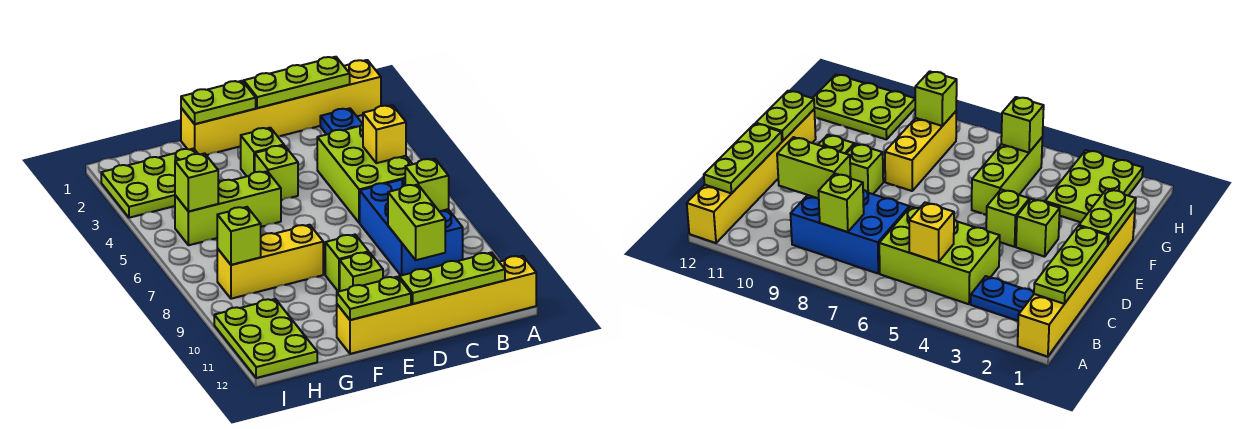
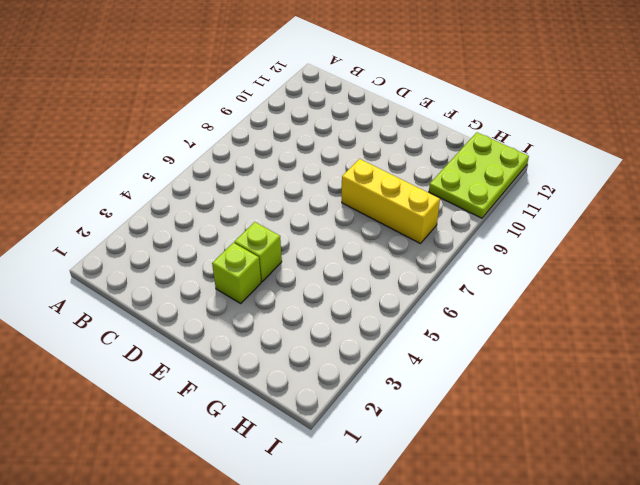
none -> yellow brick A1:F1 level 1
none -> yellow brick A12:F12 level 1
none -> blue plate B2:B3 level 1

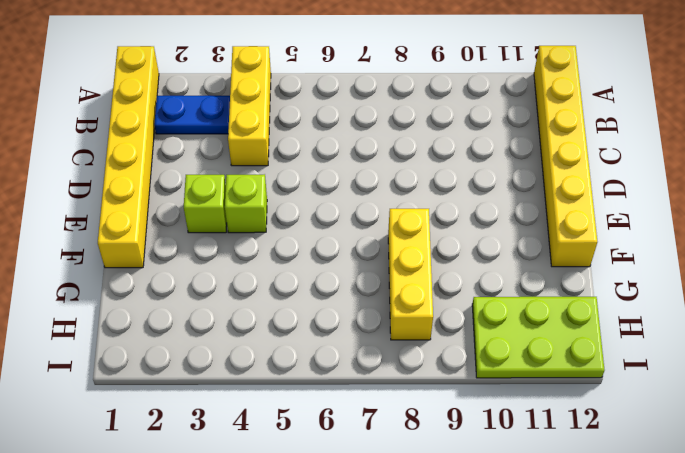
yellow brick A4:C4 level 1 -> lime brick B4:C6 level 1
none -> blue brick B7:C9 level 1
none -> lime brick E9 level 1
none -> lime brick E10 level 1

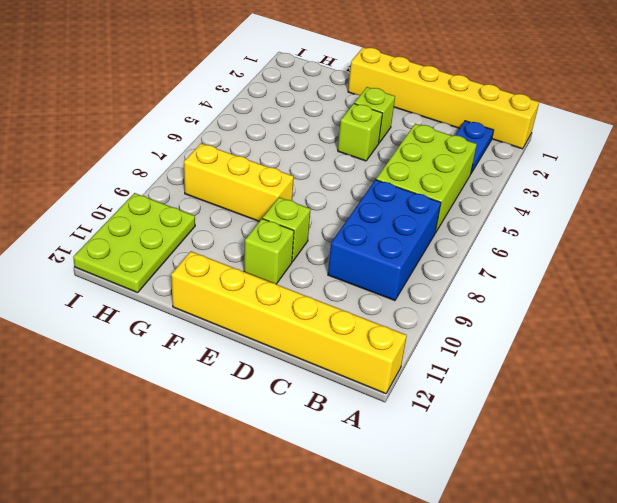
none -> lime brick F5:H5 level 1
none -> lime plate G2:I3 level 1
none -> lime plate B1:D1 level 2

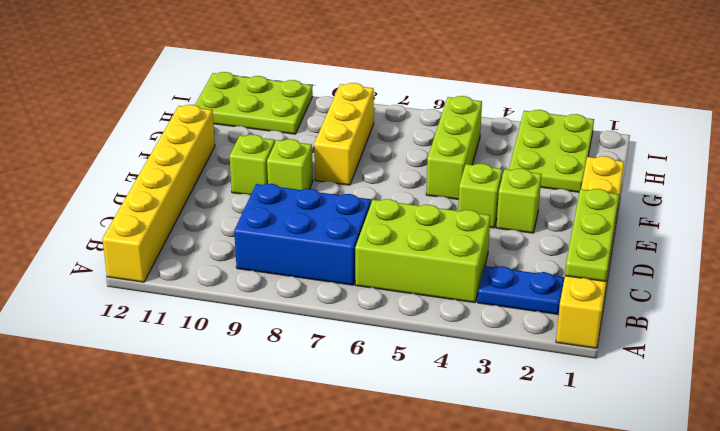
none -> yellow brick B5 level 2
none -> lime brick B8 level 2
none -> lime plate B12:D12 level 2

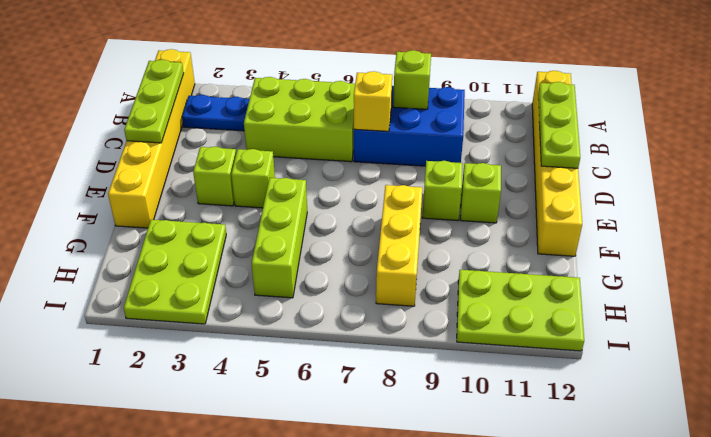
yellow brick C7 level 2 -> yellow brick B5 level 2
none -> lime brick C9:C10 level 2
none -> lime plate E1:F1 level 2
none -> lime plate E12:F12 level 2

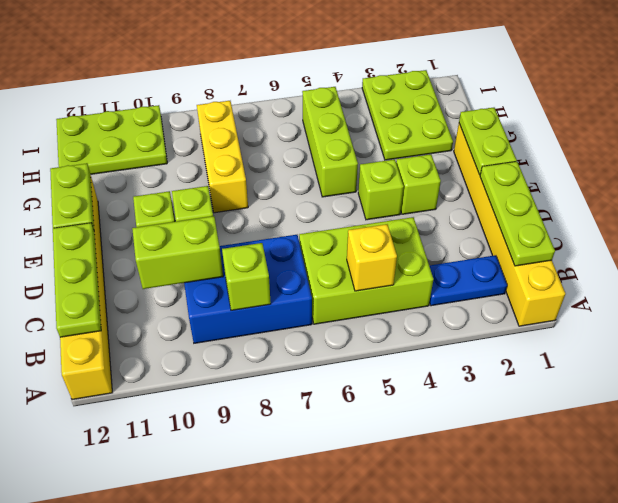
none -> lime brick H5 level 2
none -> lime brick H8 level 2

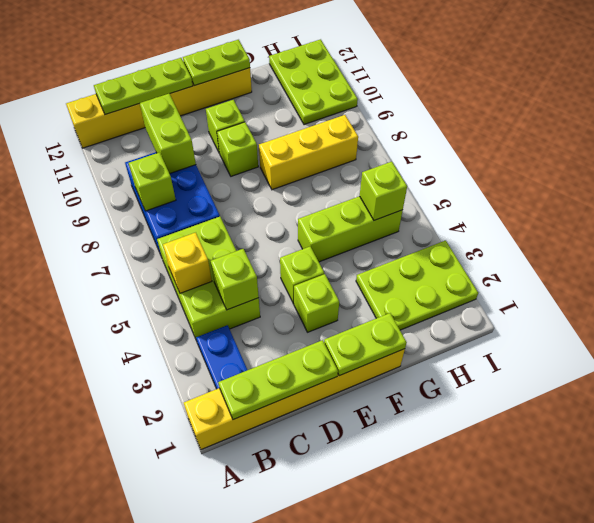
lime brick C4 level 2 -> lime brick H8 level 2

